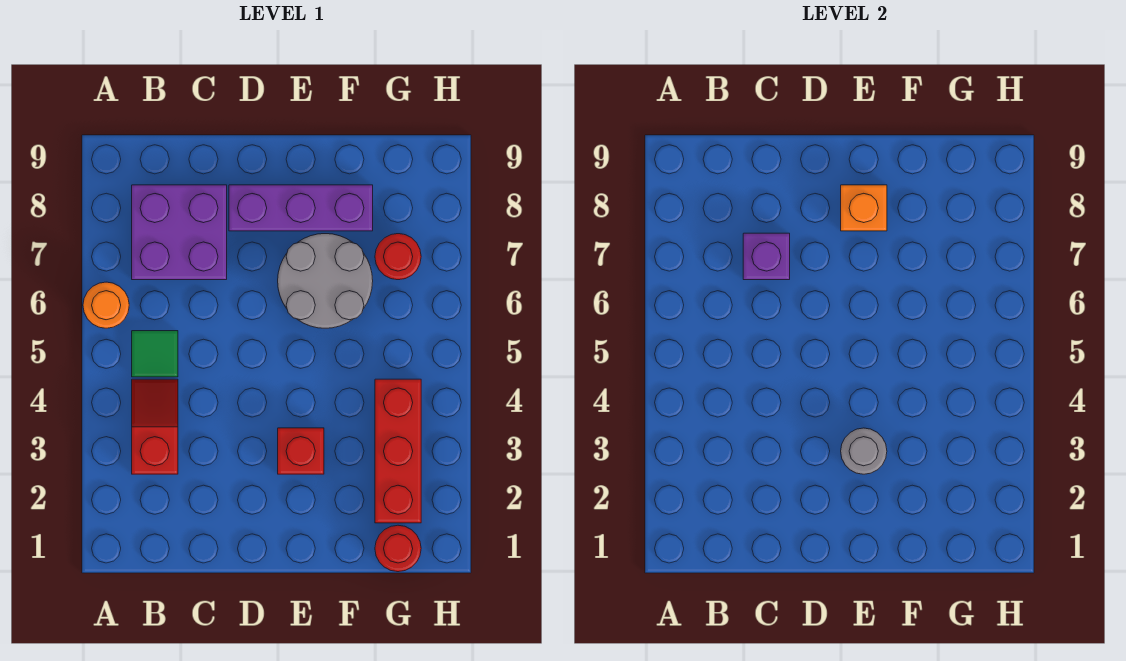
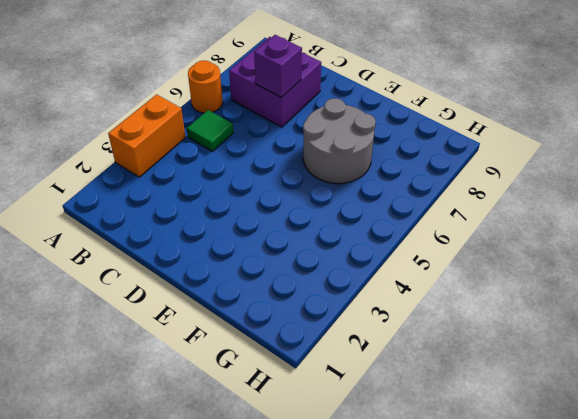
orange brick A3:A4 level 1 -> none
none -> red slope B3:B4 level 1 top 3
none -> purple brick D8:F8 level 1
none -> red brick E3 level 1

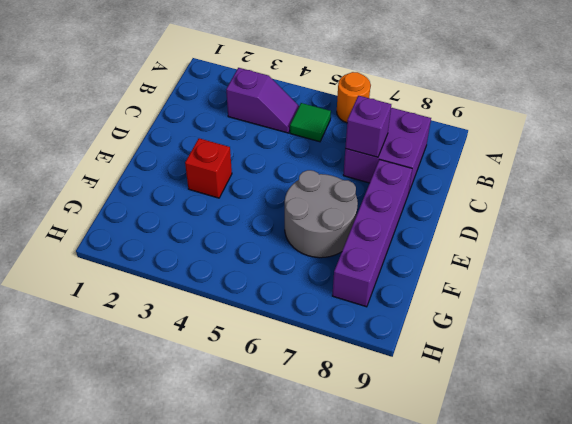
purple slope B3:B4 level 1 top 3 -> red slope B3:B4 level 1 top 3
purple brick D8:G8 level 1 -> purple brick D8:F8 level 1
none -> red round brick G1 level 1
none -> red brick G2:G4 level 1
none -> red round brick G7 level 1

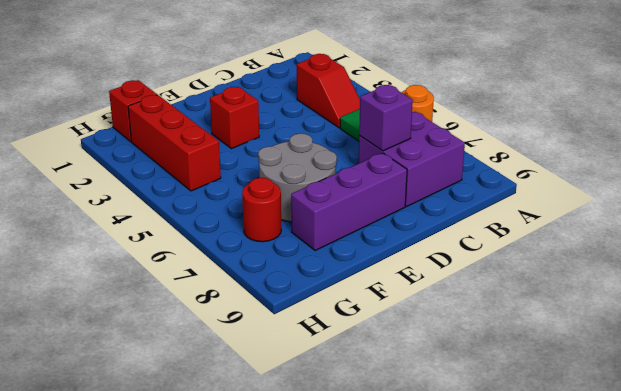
red brick G1 level 1 -> red round brick G1 level 1
none -> grey round brick E3 level 2
none -> orange brick E8 level 2

